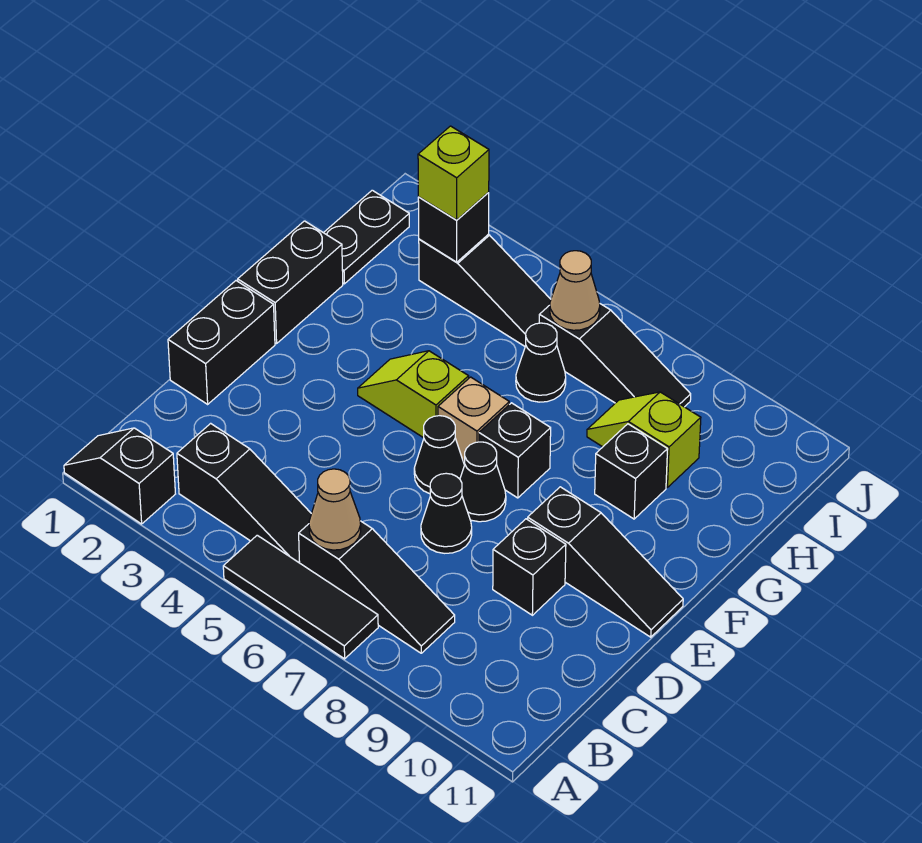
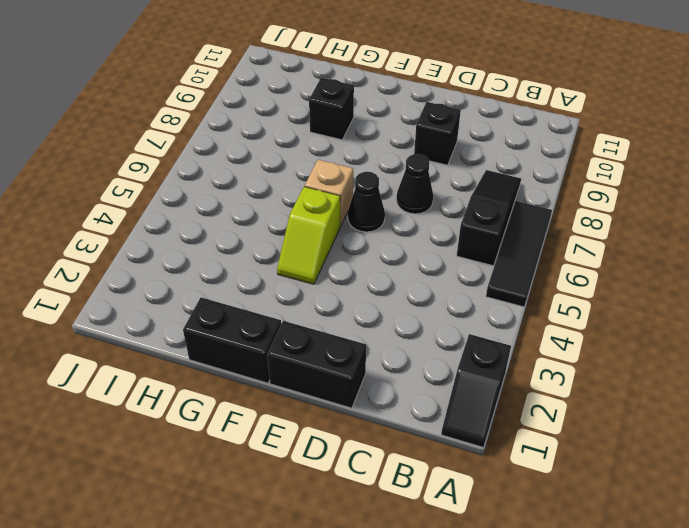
none -> black slope B3:B5 level 1 top 3
none -> black cone E7 level 1
none -> black slope E9:E11 level 1 top 9

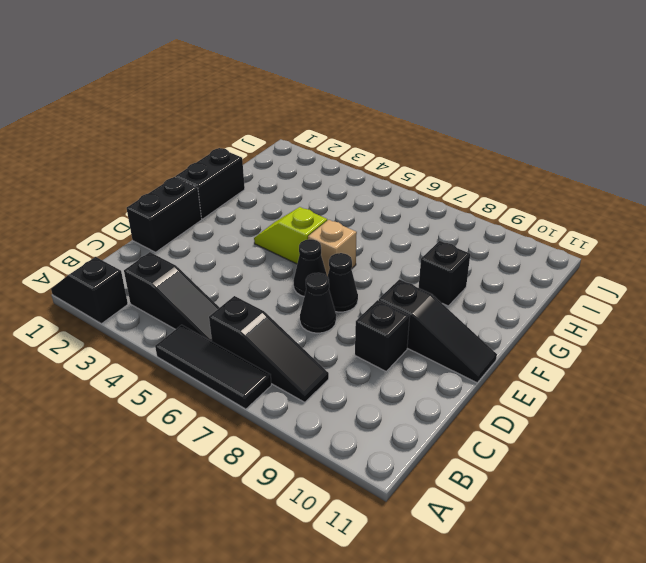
none -> black brick F7 level 1
none -> black plate H1:I1 level 1
none -> black cone H6 level 1

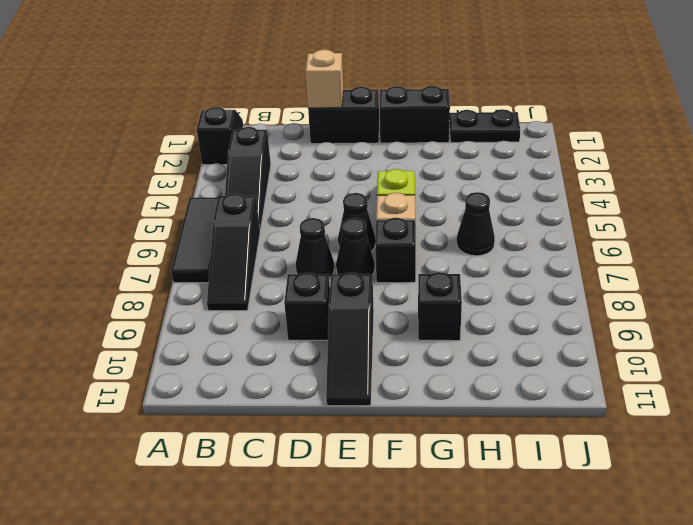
tan brick D1 level 2 -> none
none -> lime slope H8:H9 level 1 top 9
none -> black slope I3:I5 level 1 top 3
none -> black slope I6:I8 level 1 top 6

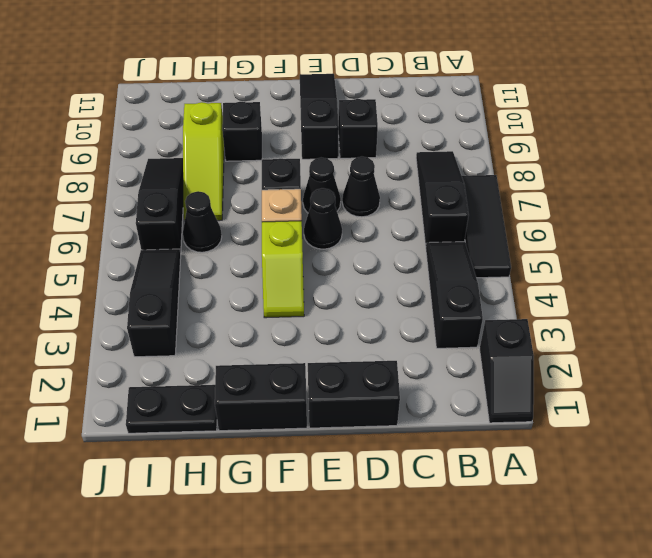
lime slope H7:H9 level 1 top 9 -> lime slope H8:H9 level 1 top 9
none -> tan cone B6 level 2
none -> black brick I3 level 2
none -> tan cone I6 level 2

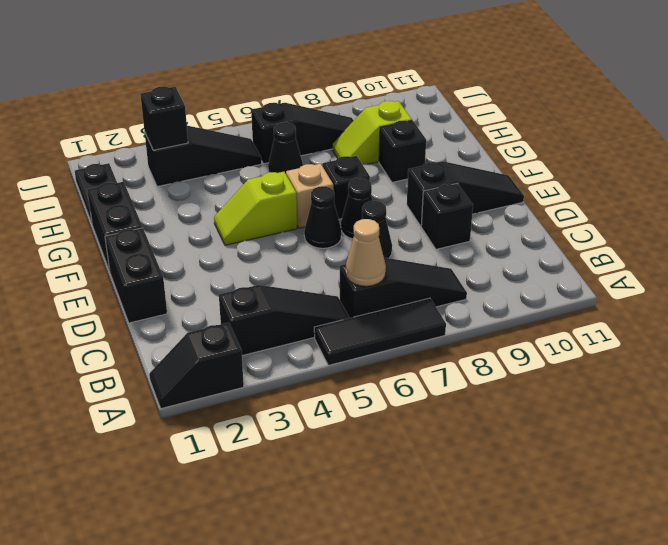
none -> tan cone I6 level 2
none -> lime brick I3 level 3

